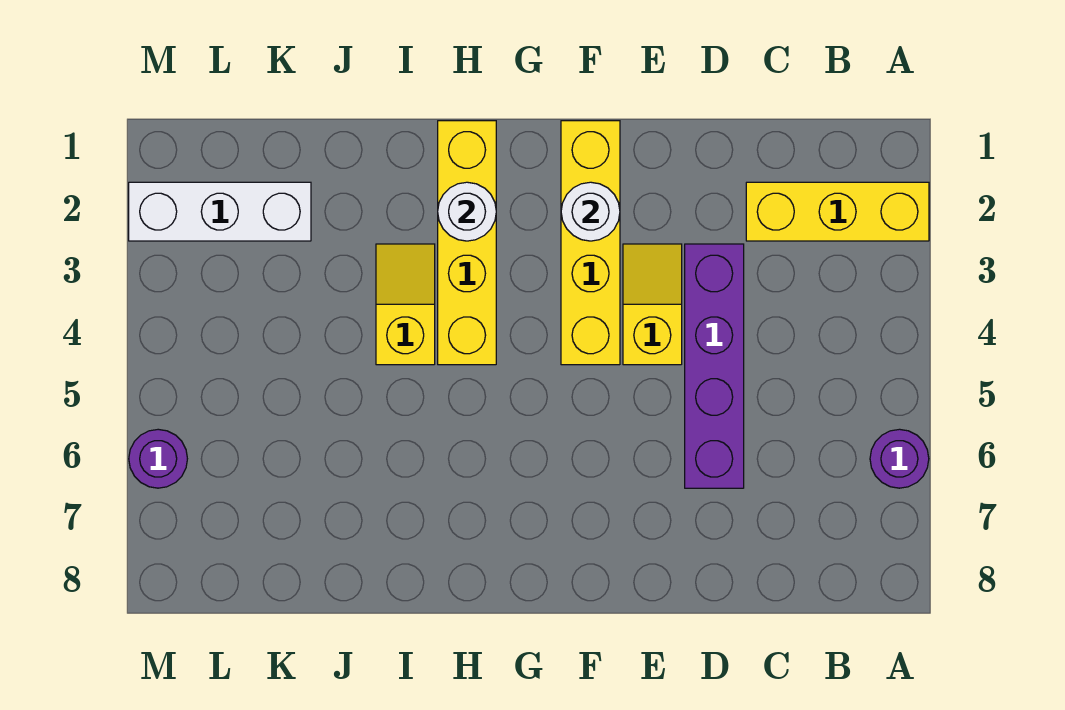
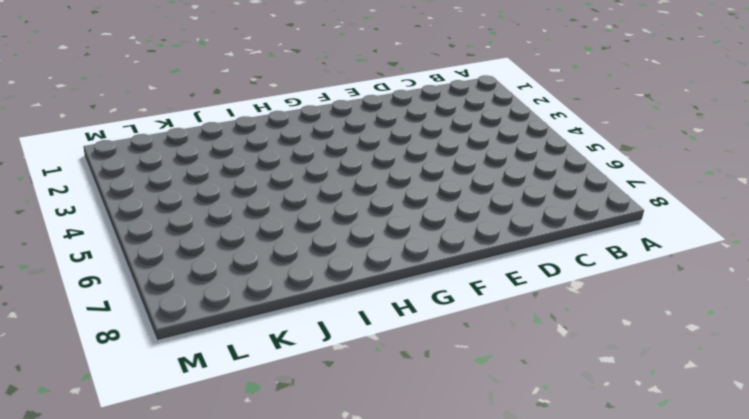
none -> yellow brick A2:C2 level 1
none -> purple round brick A6 level 1

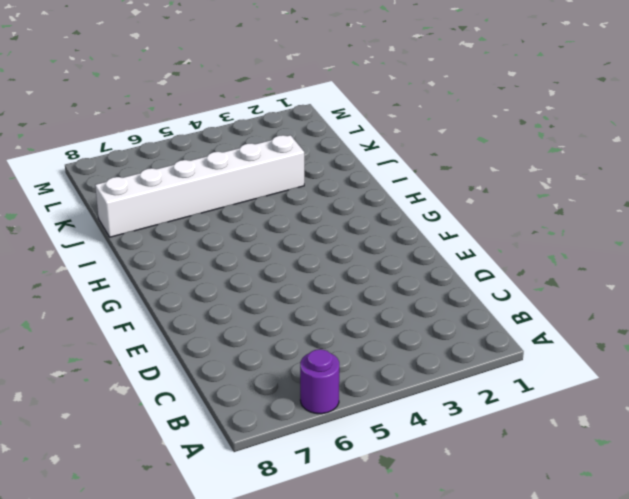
white brick J3:J8 level 1 -> none
none -> yellow brick A2:C2 level 1
none -> purple brick D3:D6 level 1

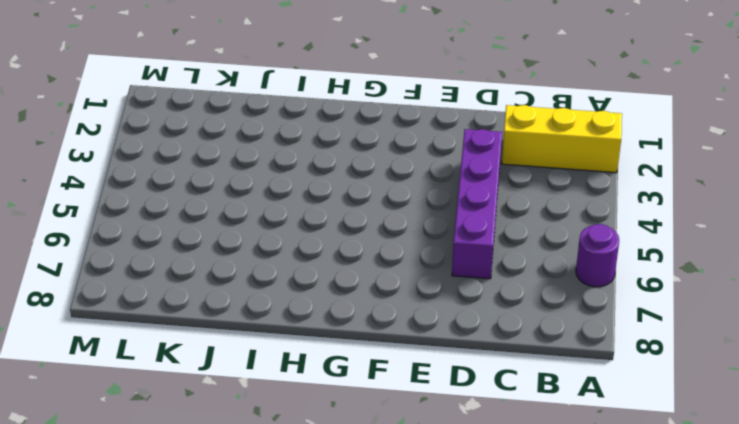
none -> yellow slope E3:E4 level 1 top 4
none -> yellow brick F1:F4 level 1

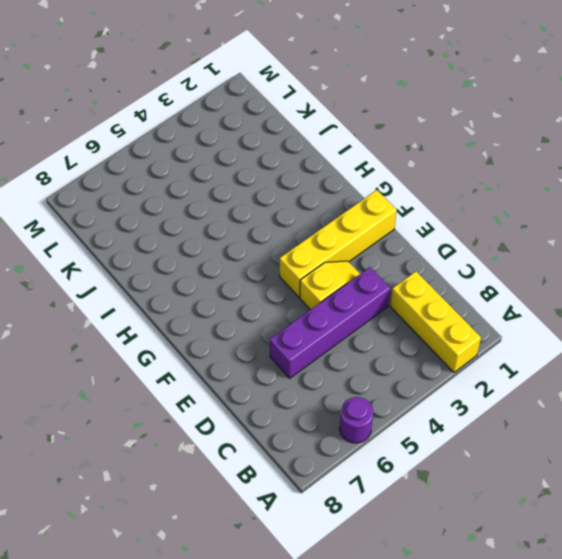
none -> yellow brick H1:H4 level 1
none -> yellow slope I3:I4 level 1 top 4

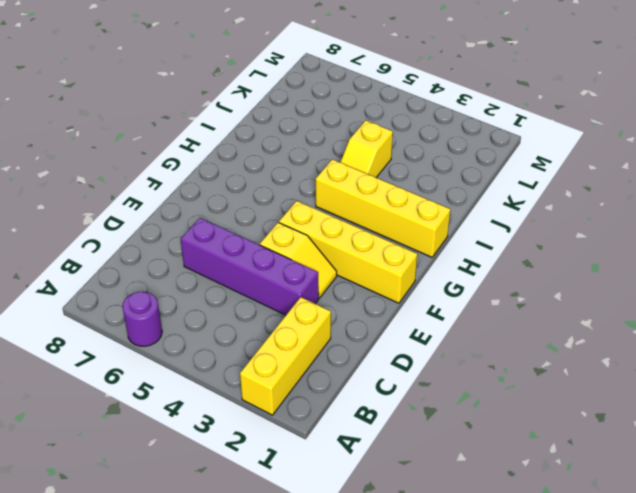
yellow slope I4:J4 level 1 top J -> yellow slope I3:I4 level 1 top 4
none -> white brick K2:M2 level 1
none -> purple round brick M6 level 1

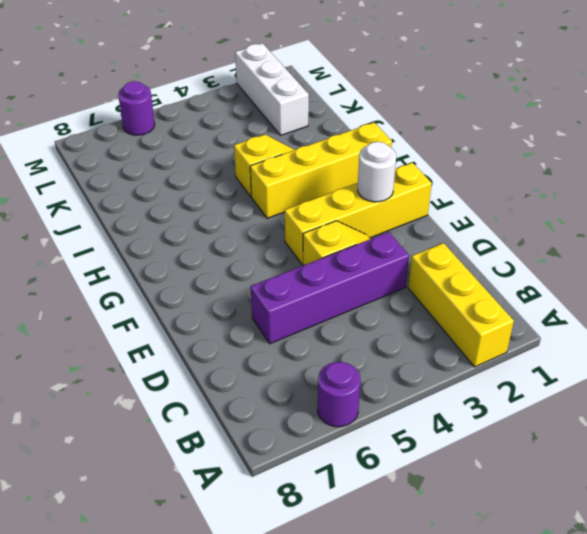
none -> white round brick H2 level 2

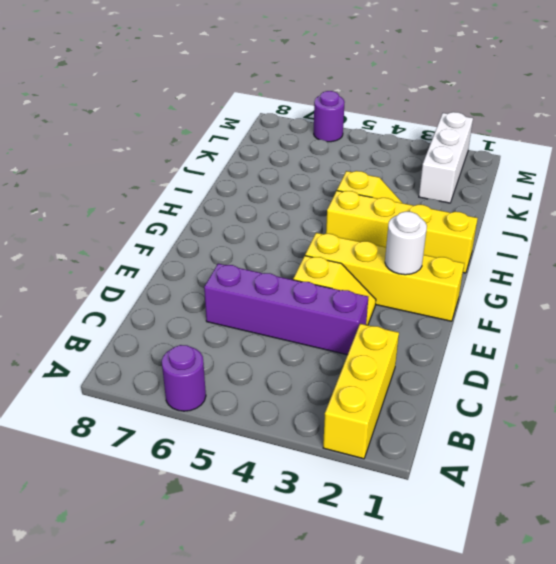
none -> white round brick H2 level 2

